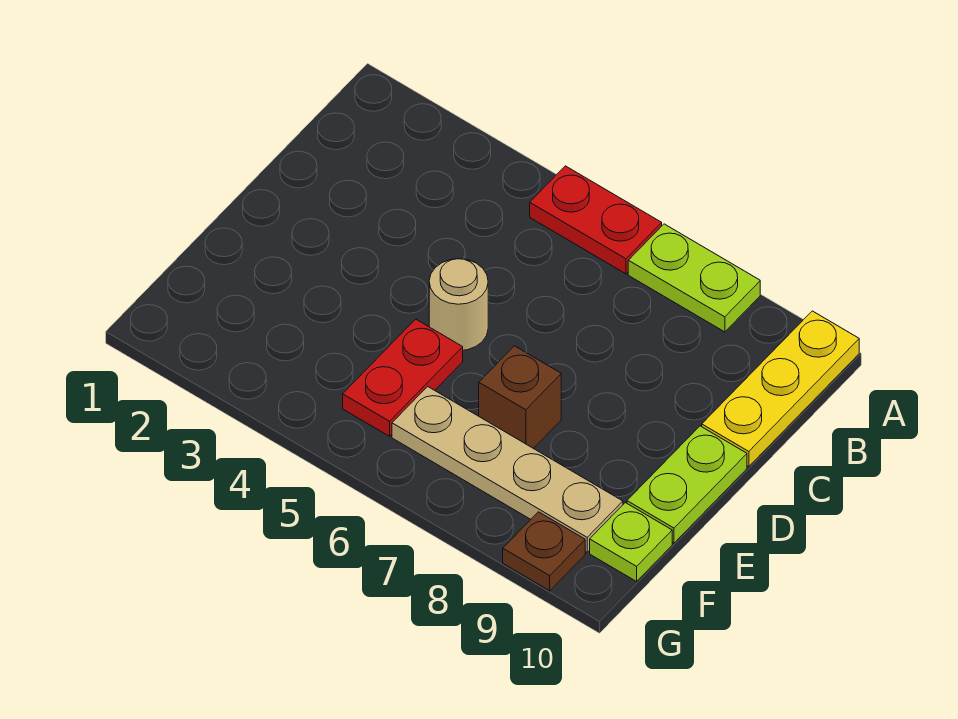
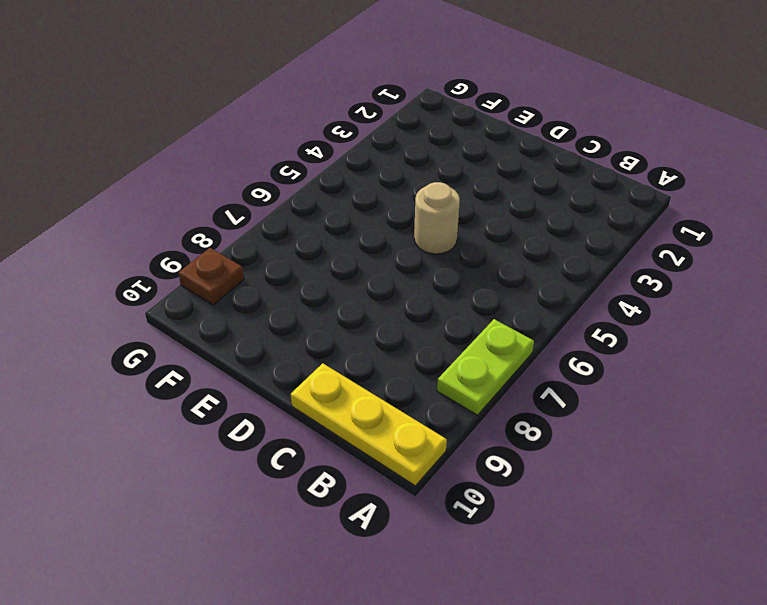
none -> red plate A5:A6 level 1
none -> lime plate D10:E10 level 1

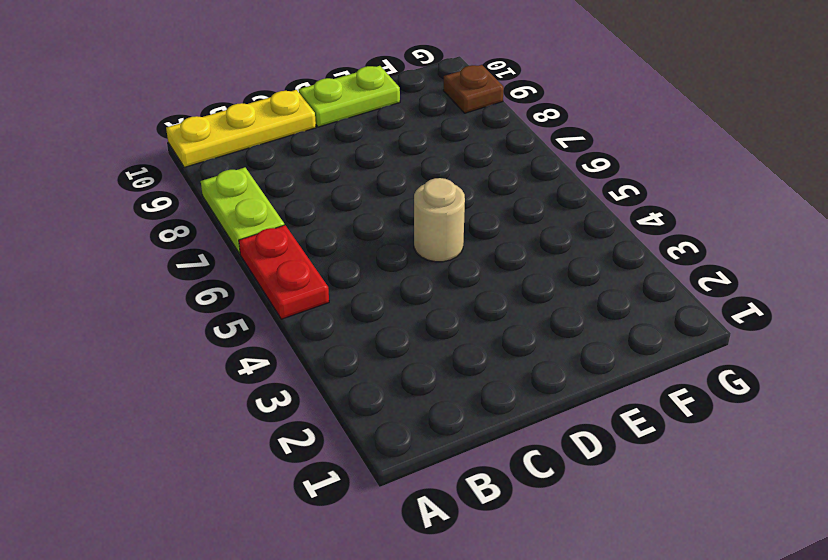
none -> red plate E5:F5 level 1
none -> brown brick E7 level 1

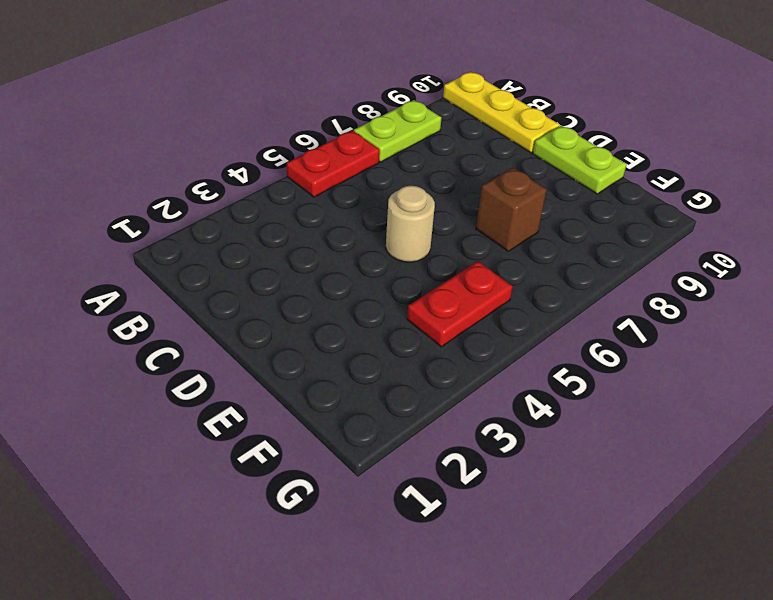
red plate F4:F5 level 1 -> red plate E5:F5 level 1
none -> tan plate F6:F9 level 1
none -> lime plate F10 level 1

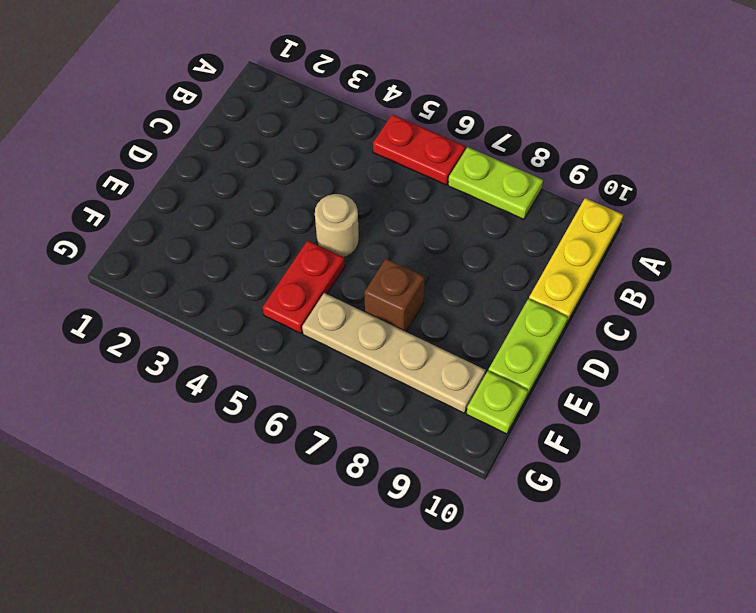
none -> brown plate G9 level 1

